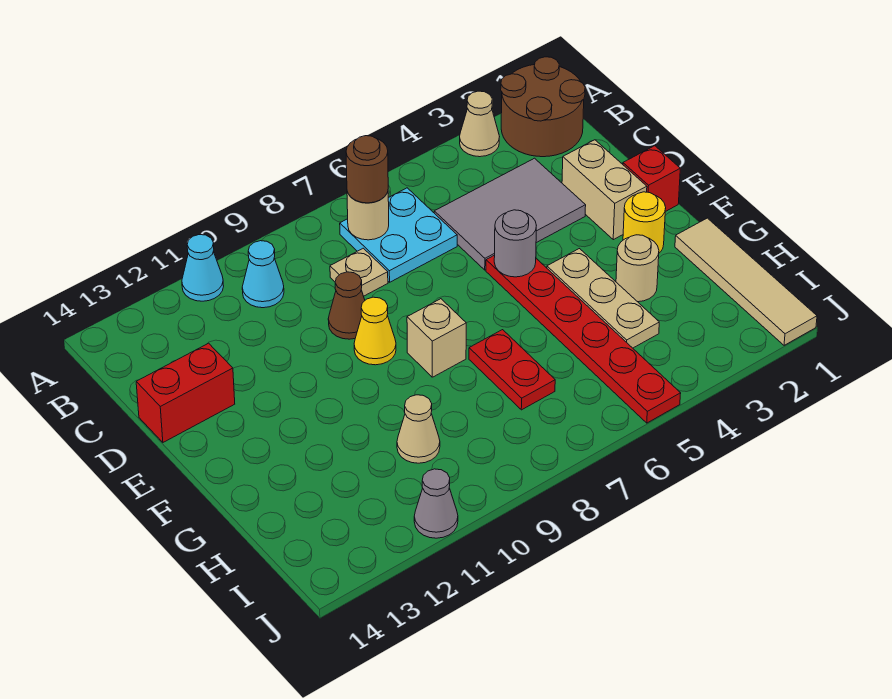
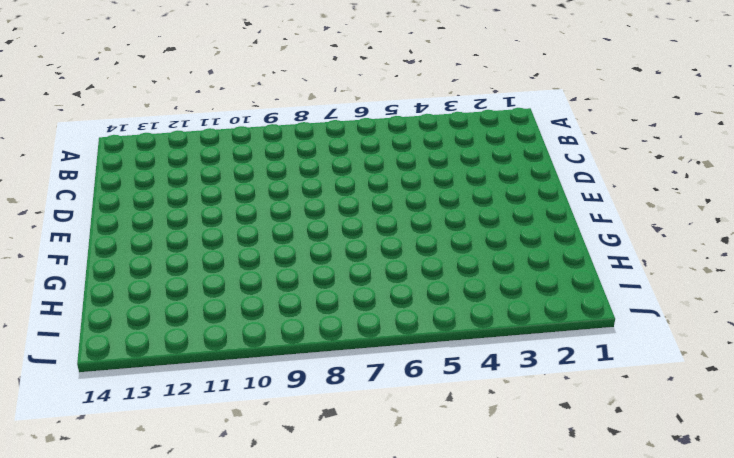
none -> brown round brick A1:B2 level 1
none -> tan cone A3 level 1
none -> cyan cone A11 level 1

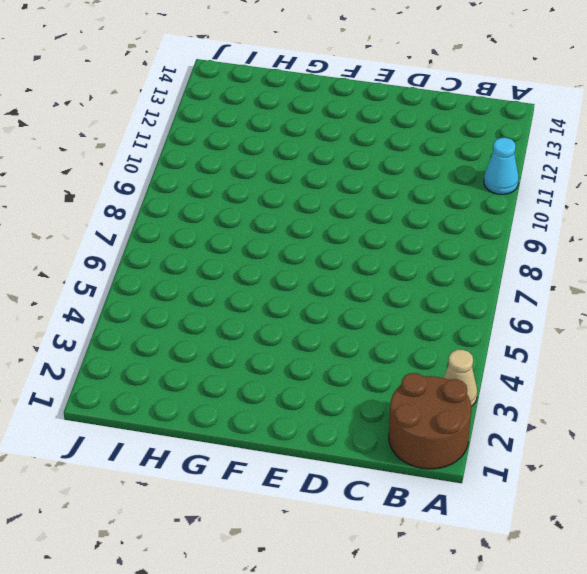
none -> cyan plate B6:C7 level 1
none -> cyan cone B10 level 1
none -> grey tile C3:D5 level 1

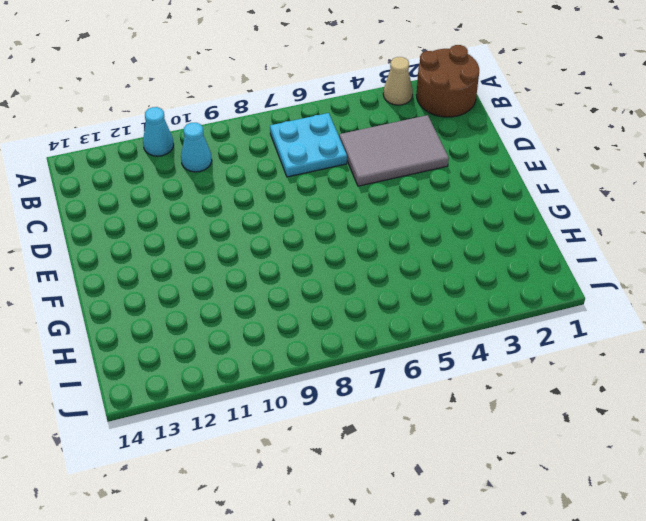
none -> tan plate C8 level 1
none -> tan brick D2:E2 level 1
none -> brown cone D9 level 1

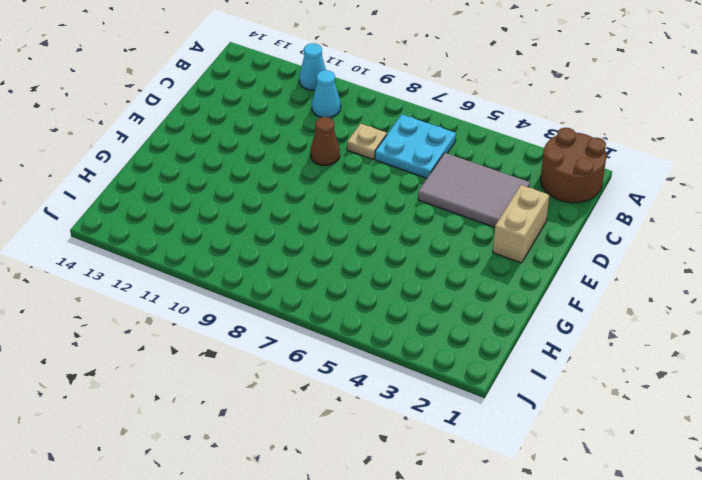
none -> tan cone A3 level 1
none -> red brick D13:D14 level 1
none -> red brick E1 level 1

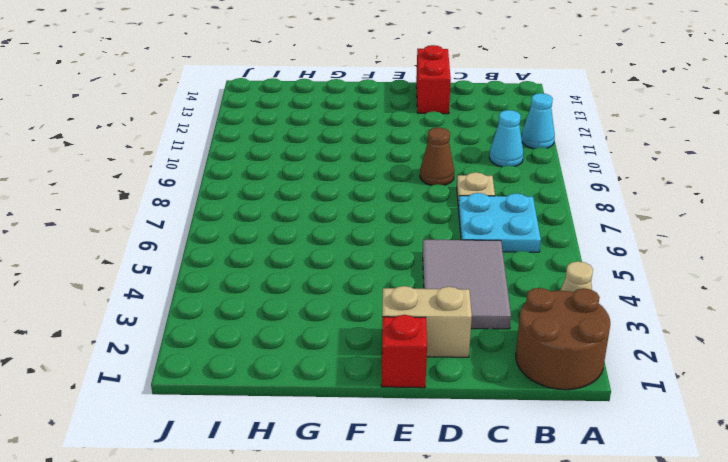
none -> red plate E5:J5 level 1
none -> yellow cone E9 level 1
none -> yellow round brick F2 level 1

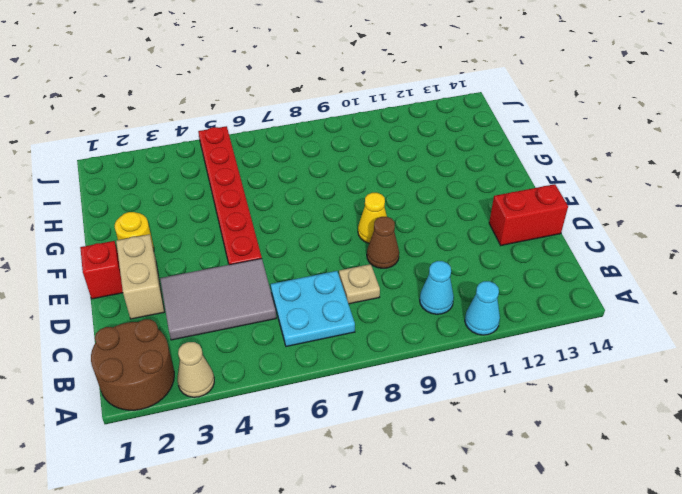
none -> tan plate F4:H4 level 1
none -> tan brick F8 level 1
none -> tan tile G1:J1 level 1

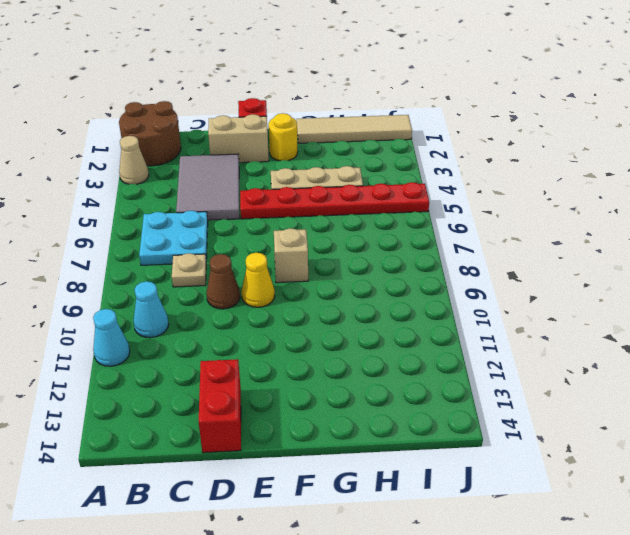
none -> tan round brick G3 level 1
none -> red plate G7:H7 level 1
none -> tan cone H10 level 1

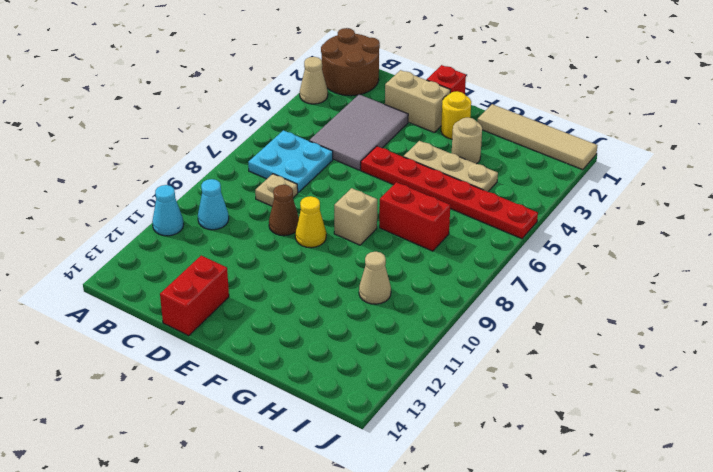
red brick G7:H7 level 1 -> red plate G7:H7 level 1
none -> grey cone J11 level 1
none -> tan round brick B7 level 2
none -> grey round brick E5 level 2

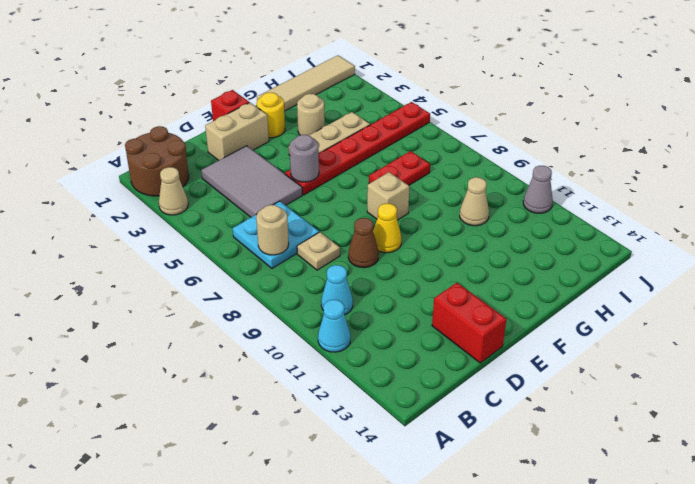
none -> brown round brick B7 level 3

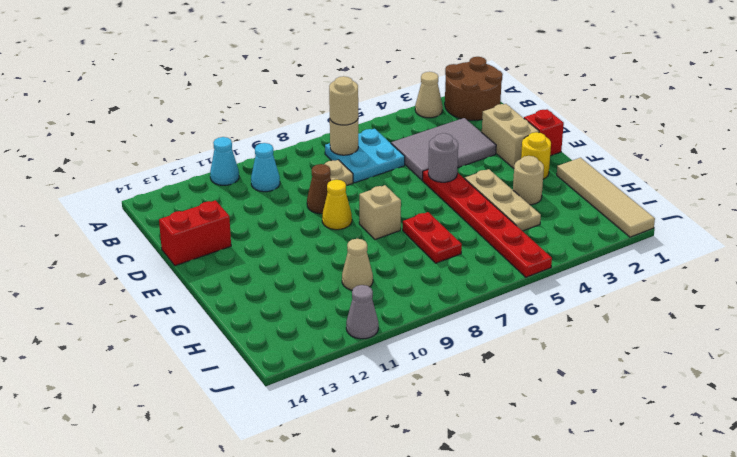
tan round brick B7 level 3 -> brown round brick B7 level 3

